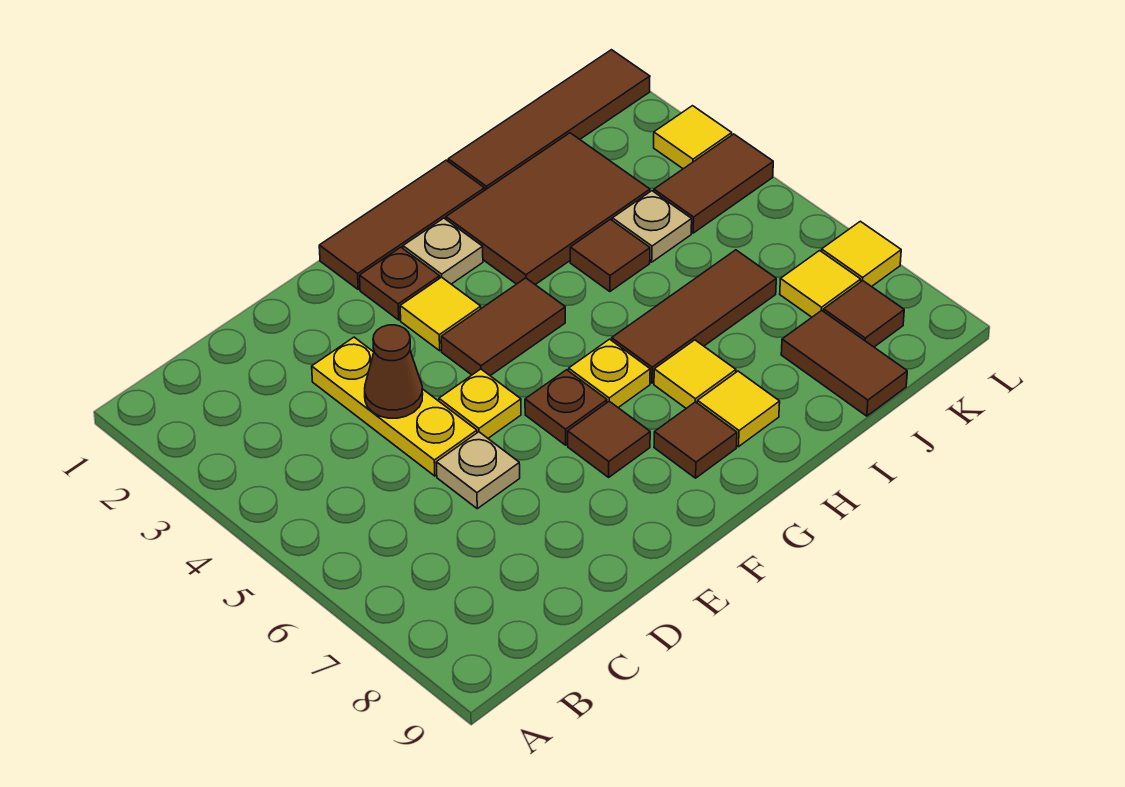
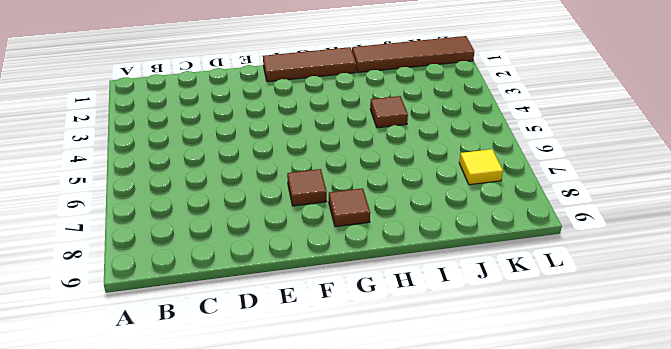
none -> yellow plate D3:D5 level 1
none -> tan plate D6 level 1
none -> yellow plate E5 level 1

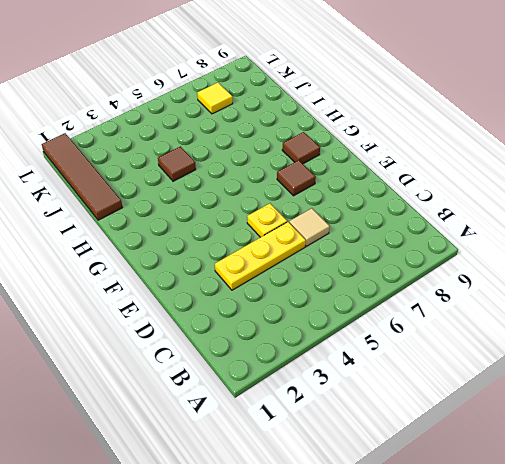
tan tile D6 level 1 -> tan plate D6 level 1
none -> brown tile F1:H1 level 1
none -> brown plate F2 level 1
none -> yellow tile F3 level 1

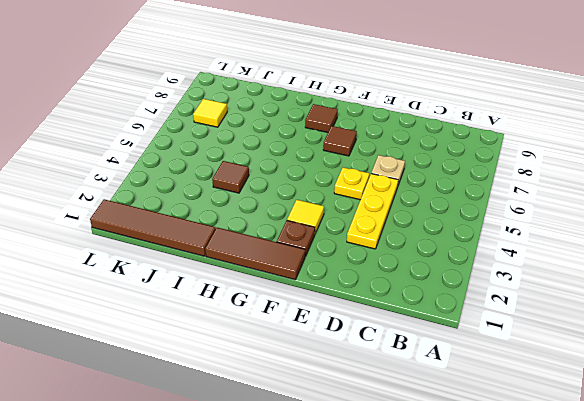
none -> brown tile F4:G4 level 1
none -> brown plate F6 level 1
none -> tan plate G2 level 1

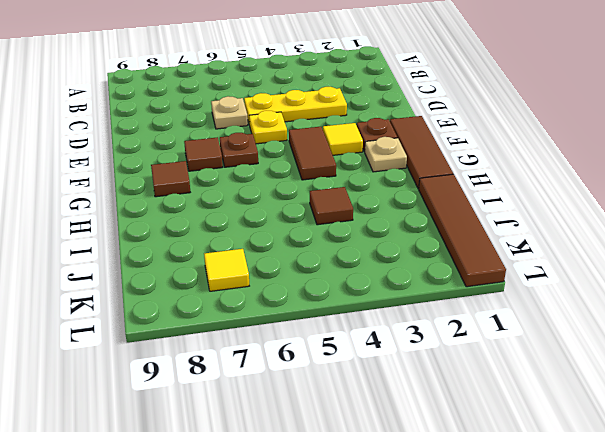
none -> yellow plate G6 level 1
none -> brown tile H2:J3 level 1
none -> brown tile H6:J6 level 1

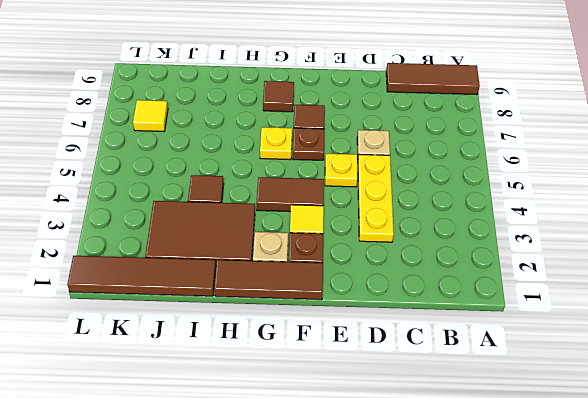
brown tile A9:C9 level 1 -> brown tile H6:J6 level 1
none -> yellow tile H7 level 1
none -> yellow tile H8 level 1
none -> tan plate J4 level 1

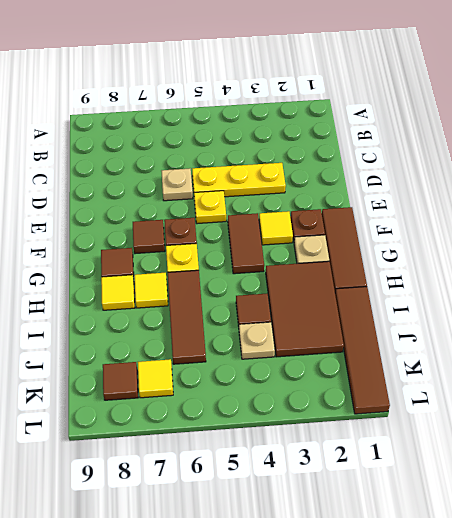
none -> brown tile J8:J9 level 1
none -> brown tile K4:L4 level 1
none -> yellow tile L3 level 1

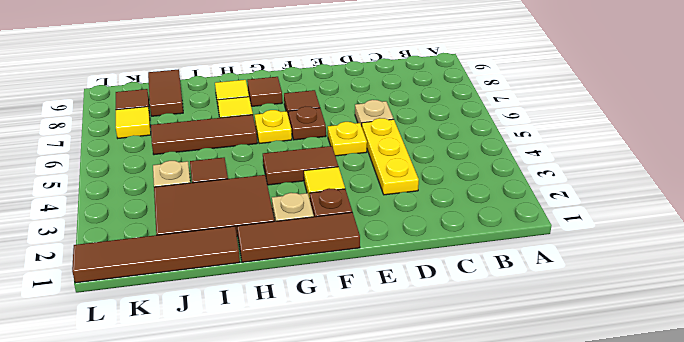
none -> brown tile K4:L4 level 1
none -> yellow tile L3 level 1
none -> yellow tile L7 level 1

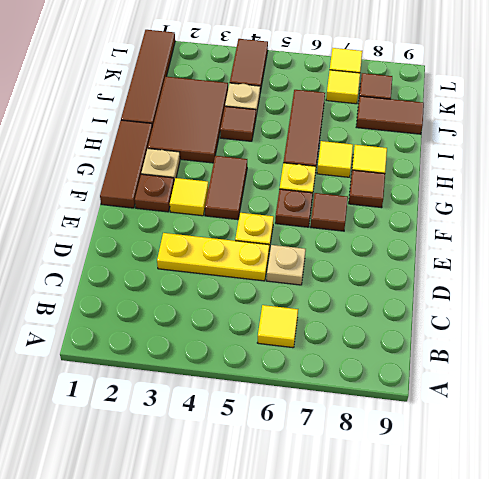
yellow tile B6 level 1 -> yellow tile L3 level 1
none -> brown cone D4 level 2

